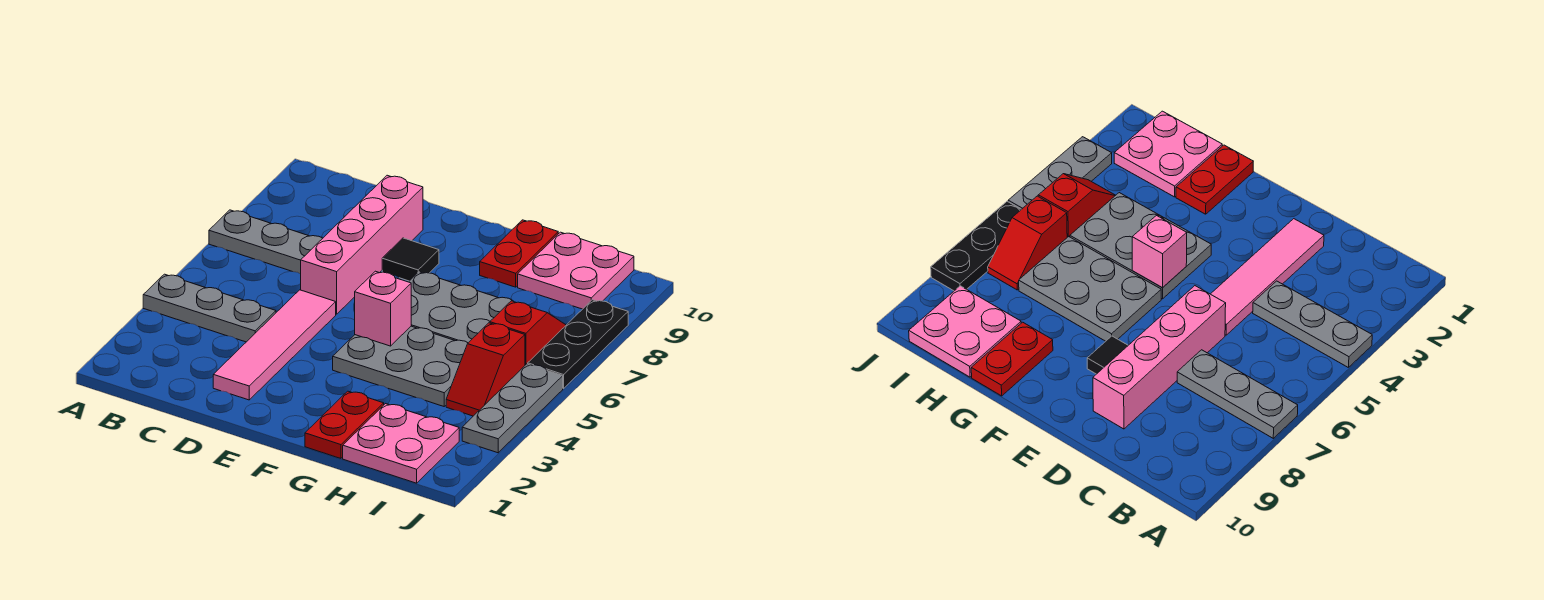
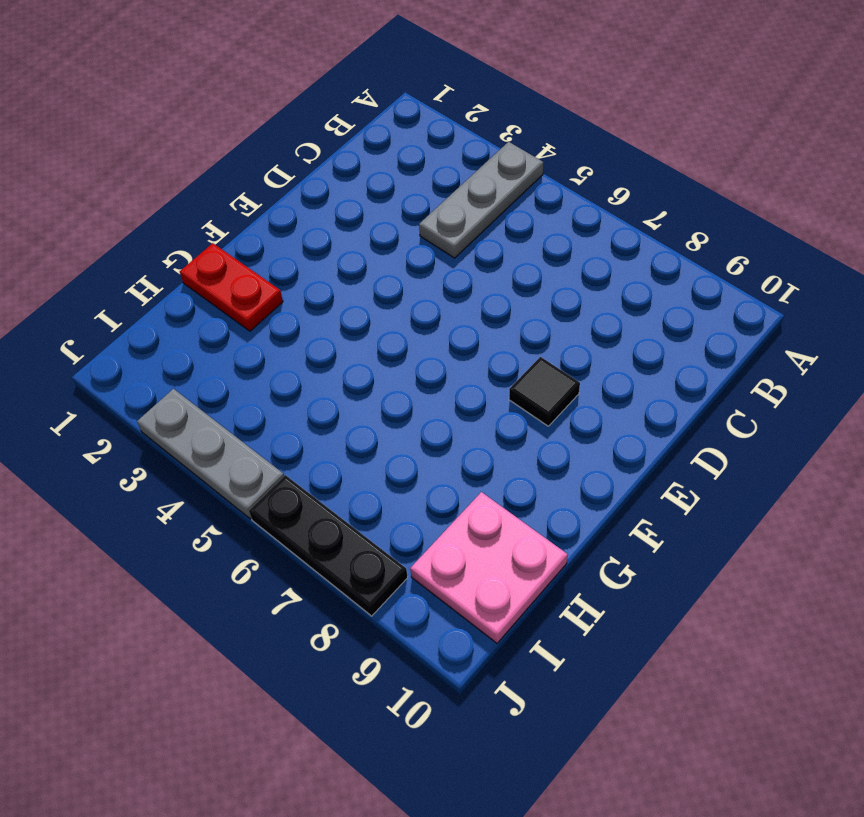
none -> grey plate A7:C7 level 1
none -> pink tile D2:D5 level 1
none -> pink brick D6:D9 level 1

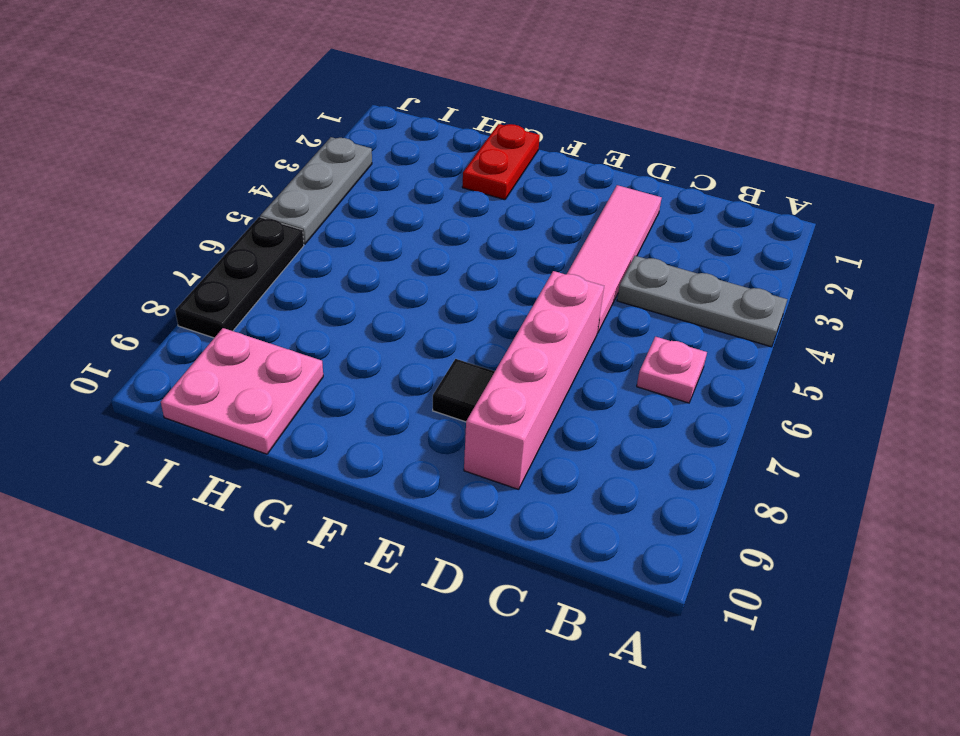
pink plate B6 level 1 -> none
none -> grey plate A7:C7 level 1
none -> grey plate F4:H5 level 1
none -> grey plate F6:H7 level 1

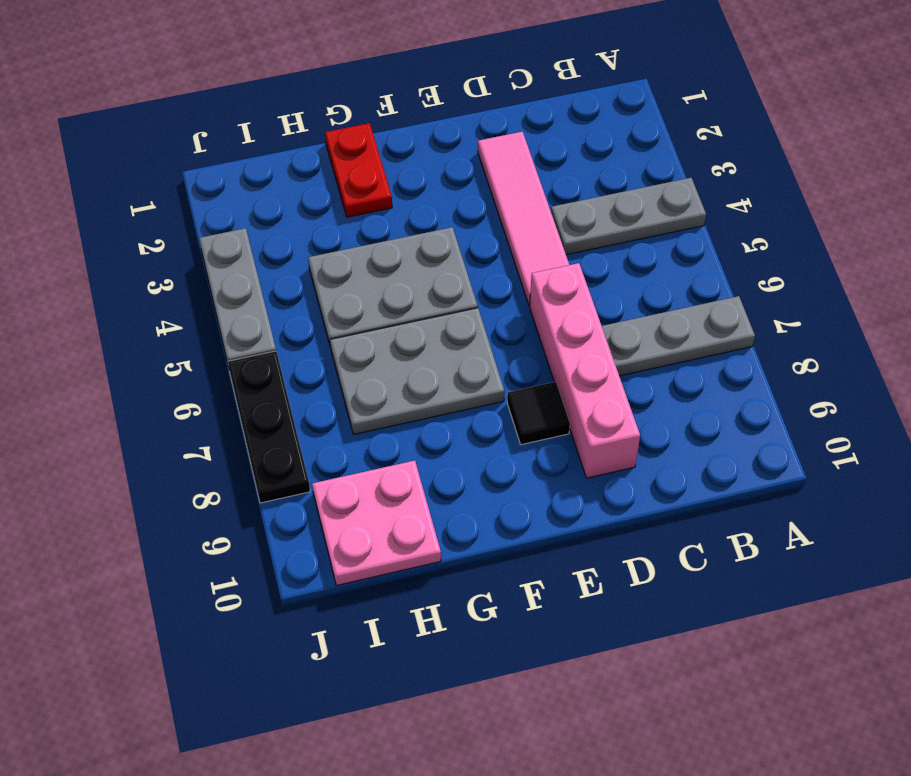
none -> red plate G9:G10 level 1
none -> pink plate H1:I2 level 1
none -> red slope I4:I5 level 1 top 5

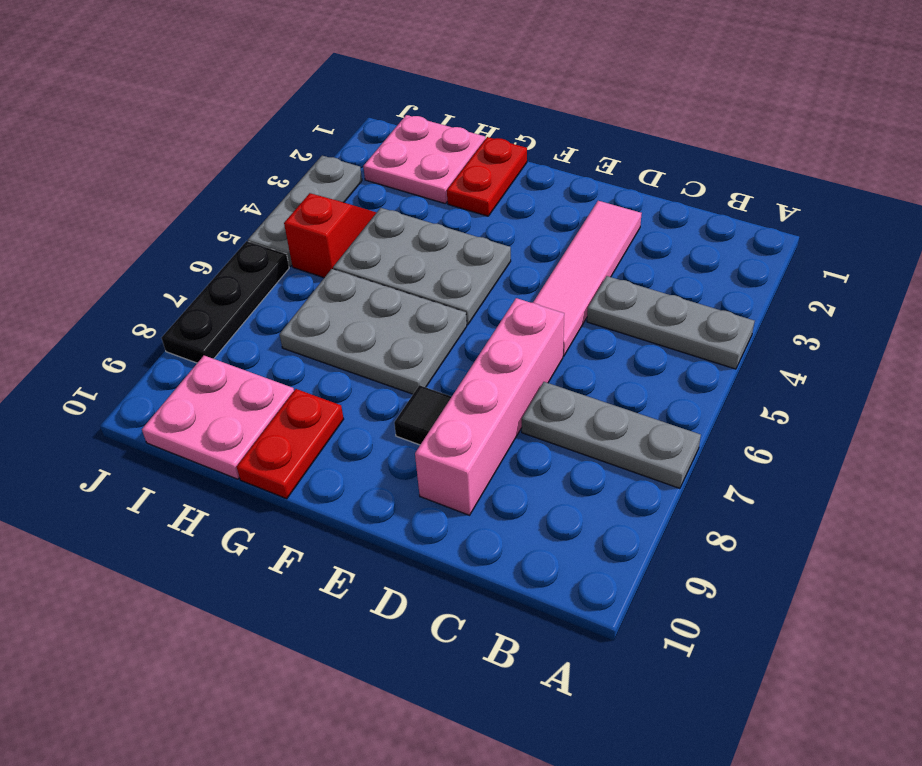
none -> red slope I6:I7 level 1 top 6
none -> pink brick F5 level 2

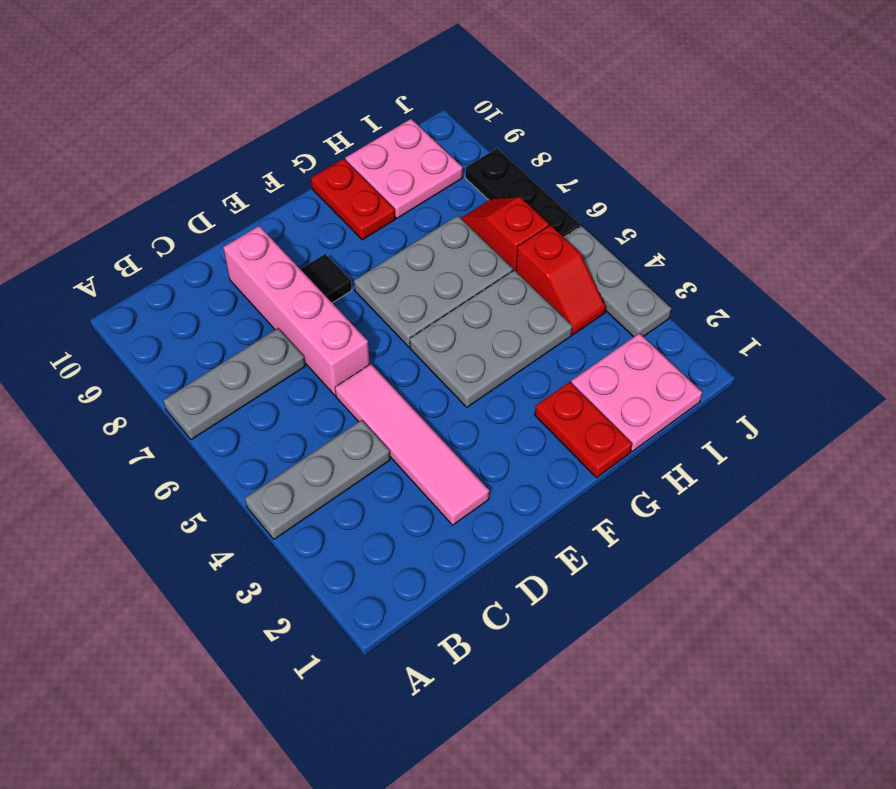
none -> pink brick F5 level 2

